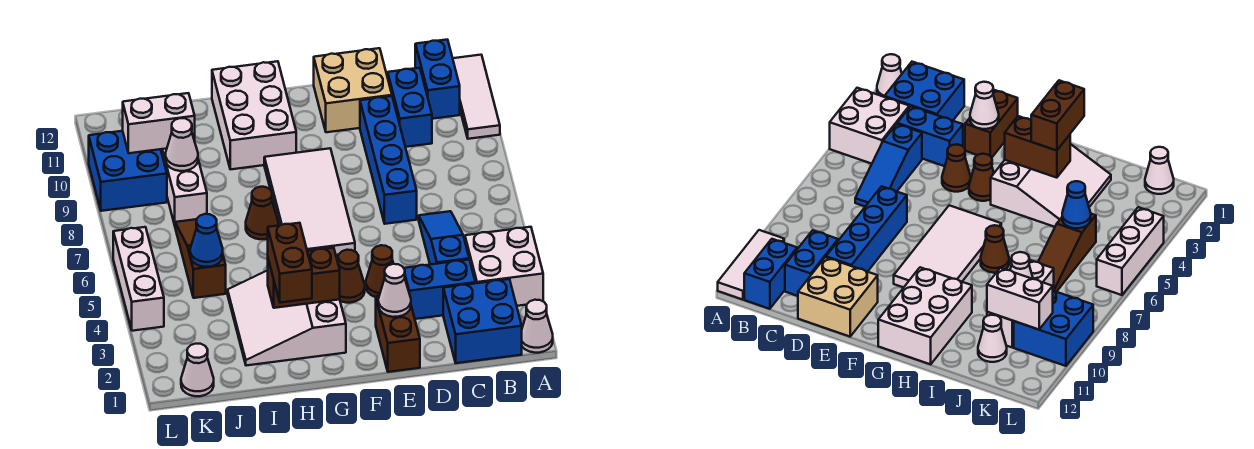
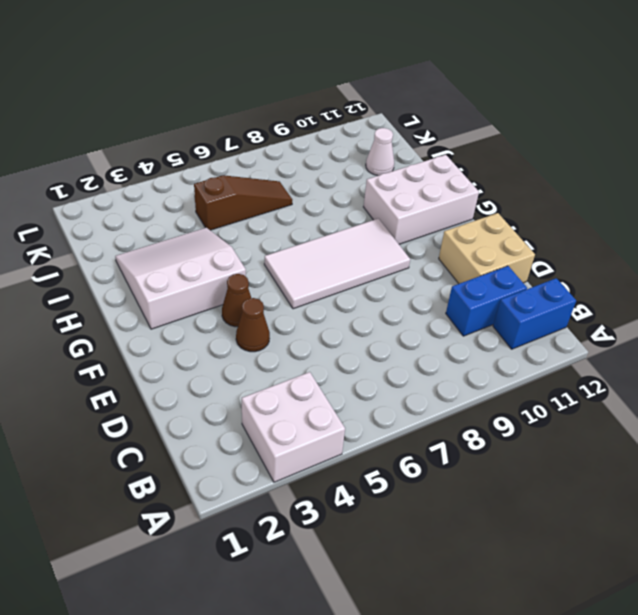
none -> white cone A1 level 1
none -> white tile A10:A12 level 1
none -> blue brick B1:C2 level 1

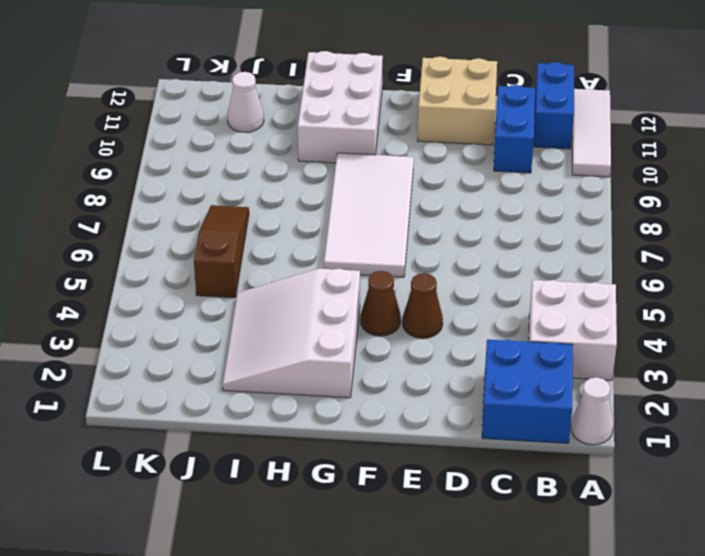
none -> blue brick C3:D3 level 1
none -> blue slope C4:C6 level 1 top 4
none -> blue brick D7:D10 level 1

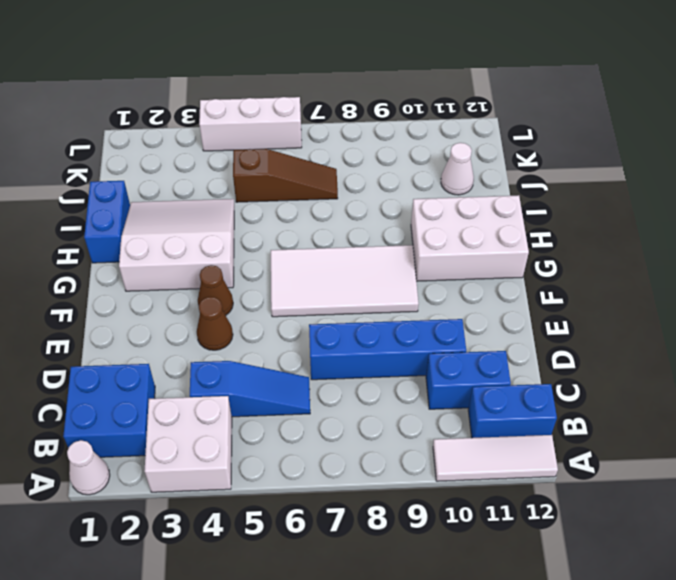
blue brick H1:I1 level 1 -> blue brick C3:D3 level 1
none -> tan brick D11:E12 level 1
none -> brown brick E1:E2 level 1
none -> brown cone H7 level 1

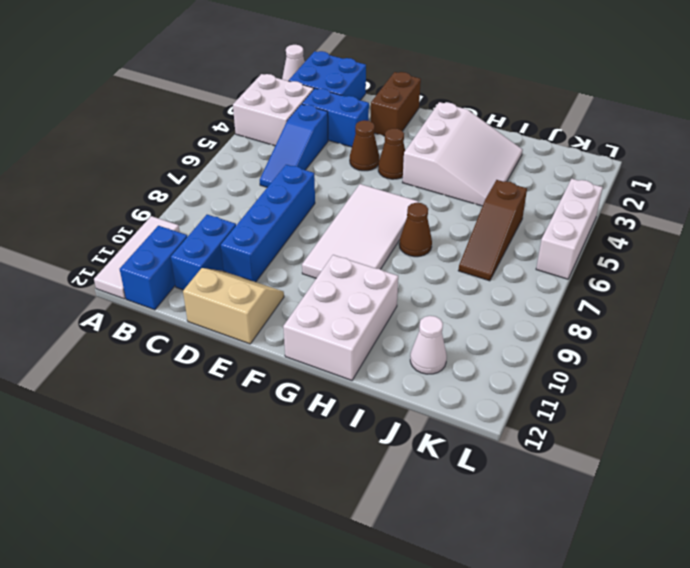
tan slope D11:E12 level 1 top 12 -> tan brick D11:E12 level 1
none -> white brick J8:J10 level 1
none -> white cone K1 level 1
none -> blue brick K9:L10 level 1

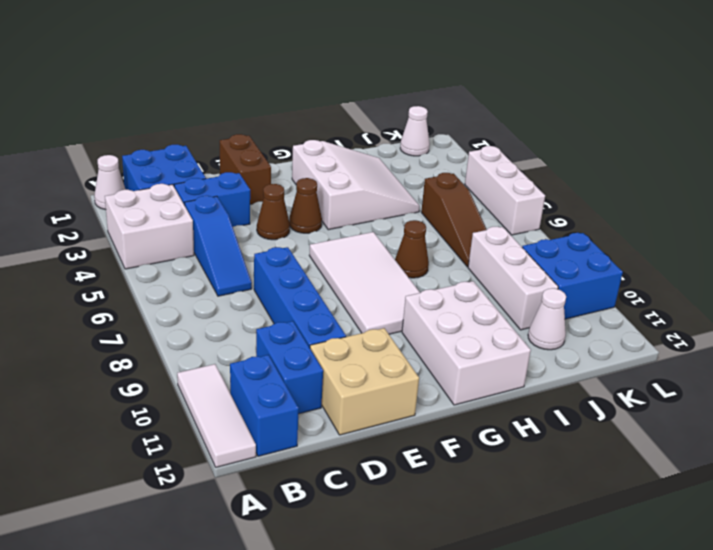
none -> white cone E2 level 2
none -> brown brick G3:H3 level 2
none -> blue cone J5 level 2

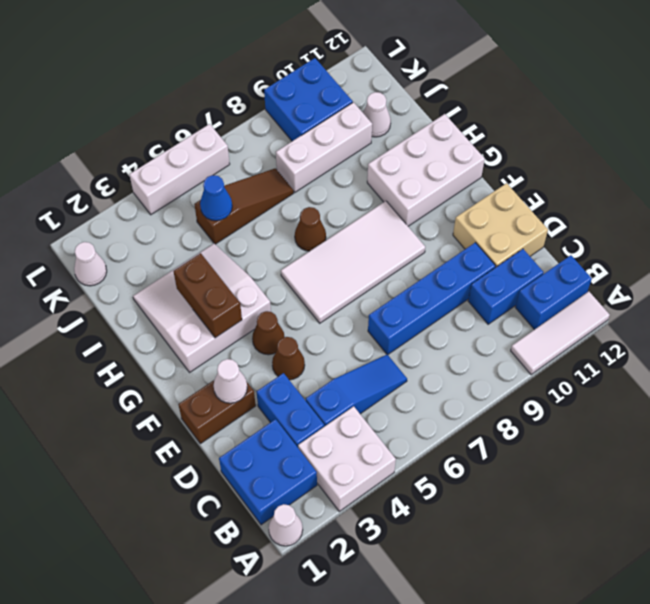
none -> white cone J9 level 2
none -> white brick J10:K10 level 2
none -> brown brick H2:H3 level 3

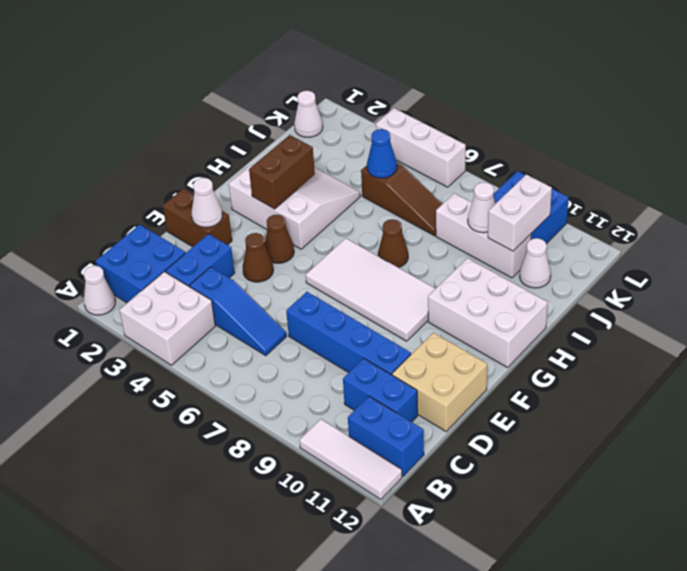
none -> brown brick H2:H3 level 3

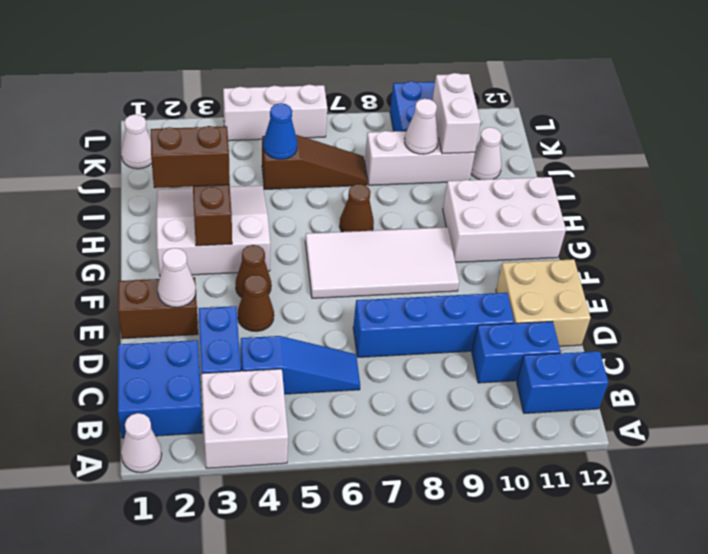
none -> white tile A10:A12 level 1

